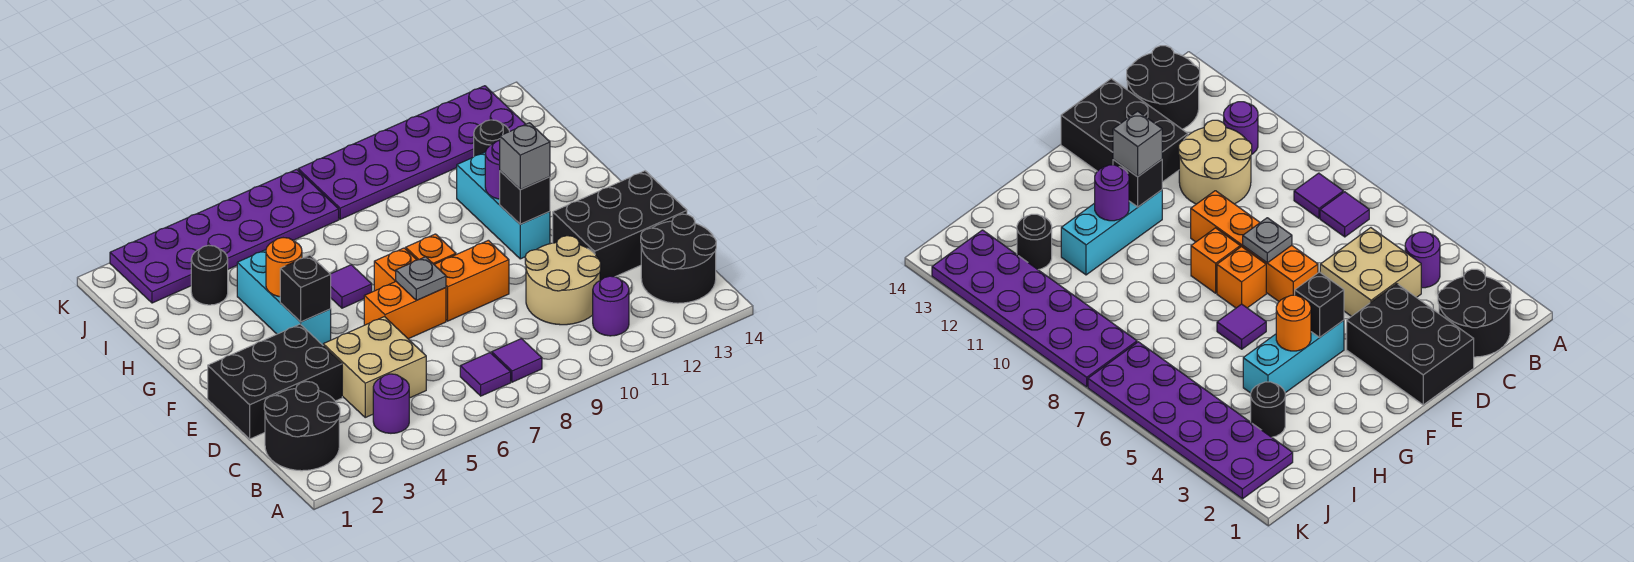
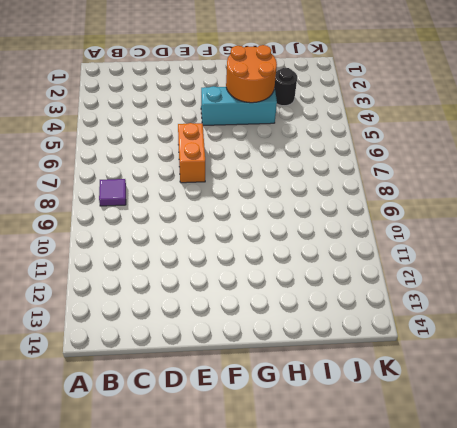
orange round brick G3:H4 level 2 -> orange round brick G4 level 2
none -> black round brick B1:C2 level 1
none -> purple round brick B4 level 1
none -> purple tile B7 level 1

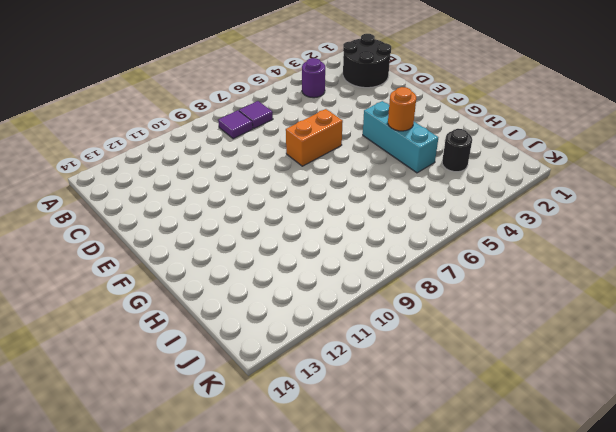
none -> purple round brick B11 level 1
none -> black round brick B13:C14 level 1
none -> tan brick C4:D5 level 1

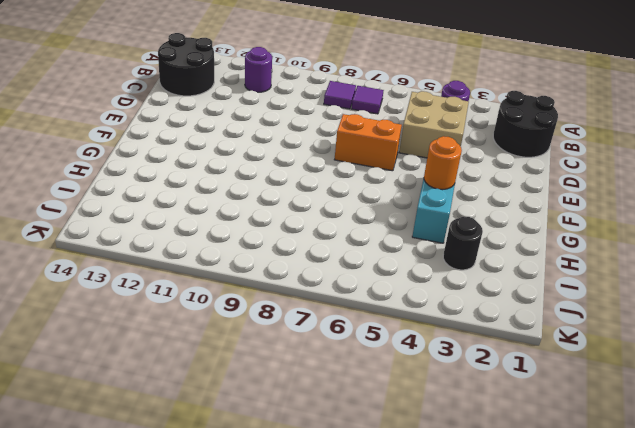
none -> tan round brick C10:D11 level 1
none -> black brick D1:E3 level 1
none -> black brick D12:E14 level 1

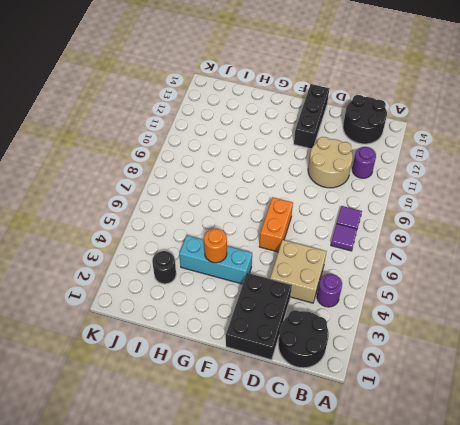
black brick E12:E14 level 1 -> black brick D12:E14 level 1
none -> orange brick E8:E9 level 1
none -> orange brick F7 level 1
none -> orange brick F8 level 1

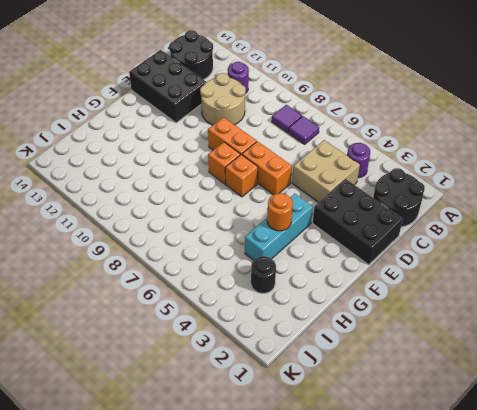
none -> cyan brick F11:H11 level 1
none -> purple tile G6 level 1
none -> black round brick I12 level 1

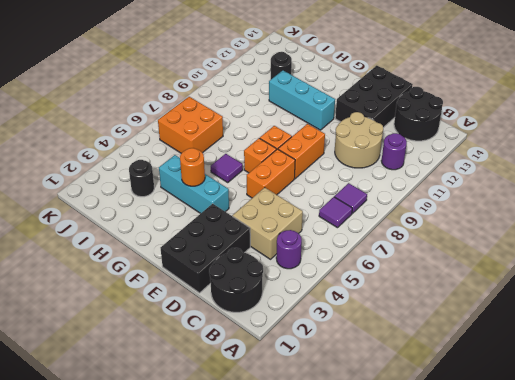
orange brick I6:J7 level 1 -> purple plate J2:K7 level 1
none -> purple plate J8:K13 level 1
none -> grey plate E7 level 2
none -> black brick F4 level 2

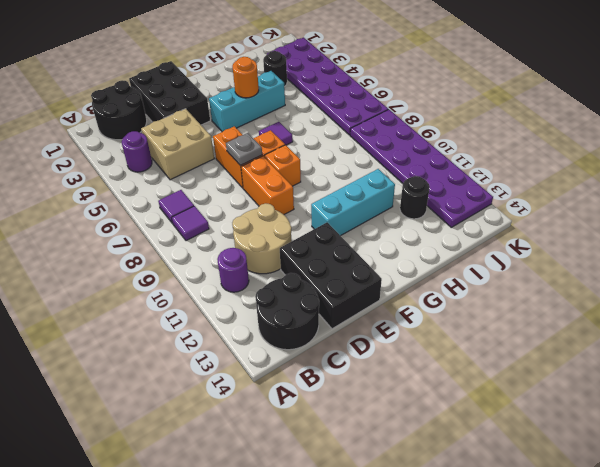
none -> black brick F4 level 2
none -> black brick F11 level 2
none -> purple round brick G11 level 2

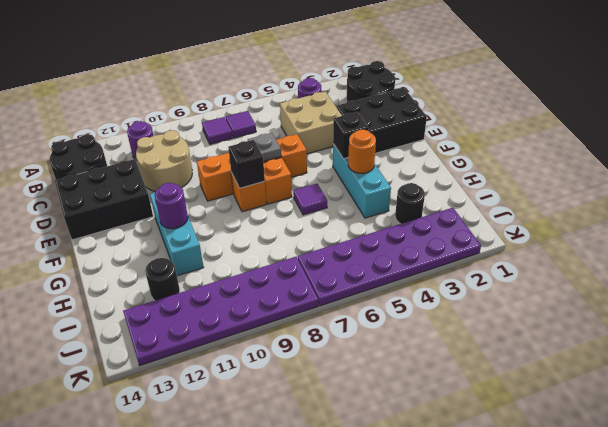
black brick F8 level 2 -> black brick F11 level 2
none -> grey brick F11 level 3

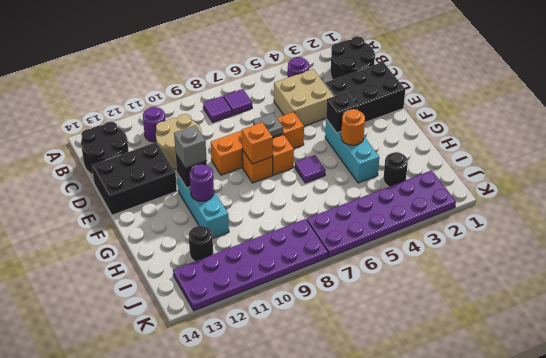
orange brick F8 level 2 -> none

